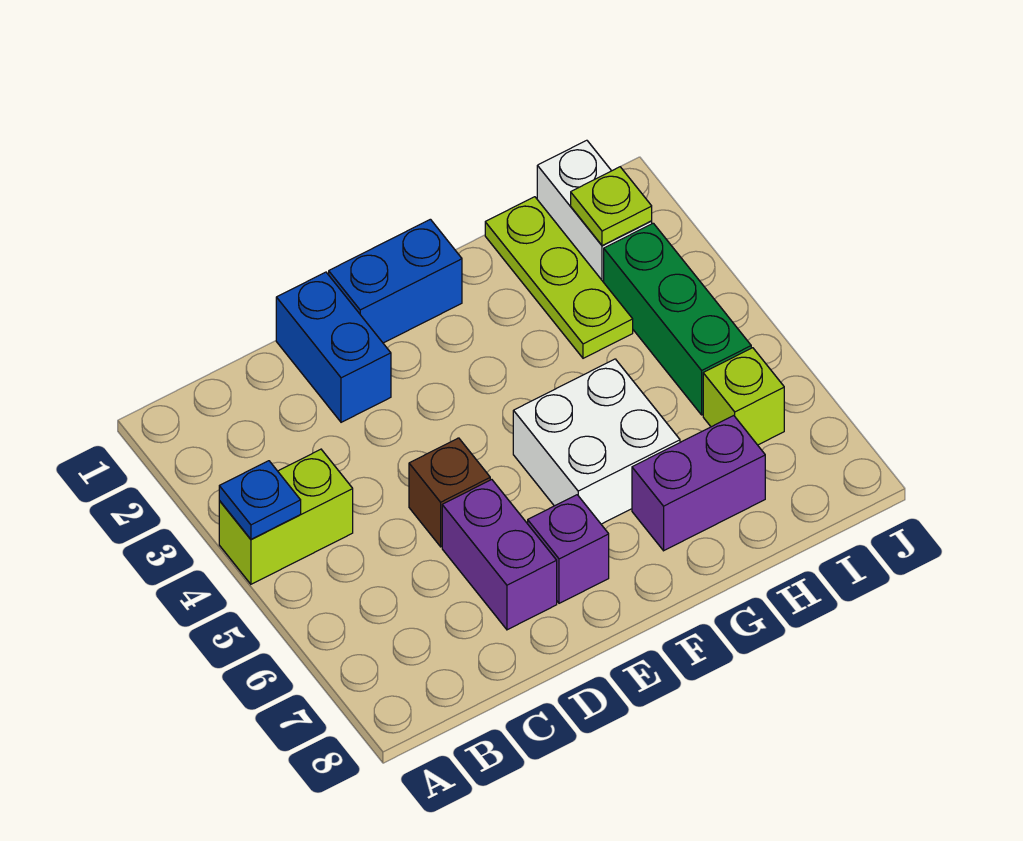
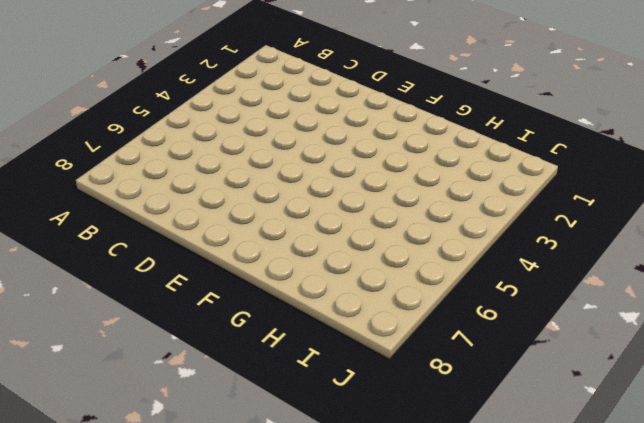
none -> lime brick A4:B4 level 1
none -> blue brick D1:D2 level 1
none -> brown brick D5 level 1

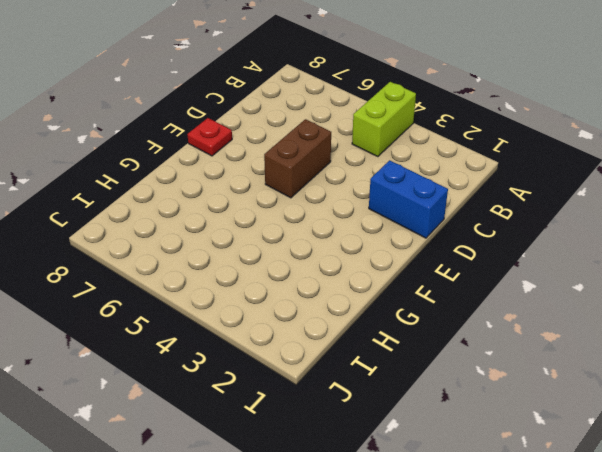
brown brick D5:E5 level 1 -> brown brick D5 level 1
red plate E8 level 1 -> none
none -> purple brick D6:D7 level 1
none -> blue brick E1:F1 level 1
none -> purple brick E7 level 1

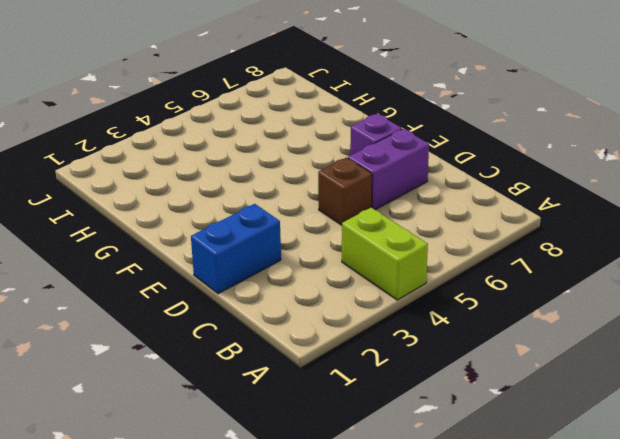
none -> blue brick E1:F1 level 1
none -> white brick F5:G6 level 1
none -> purple brick G7:H7 level 1

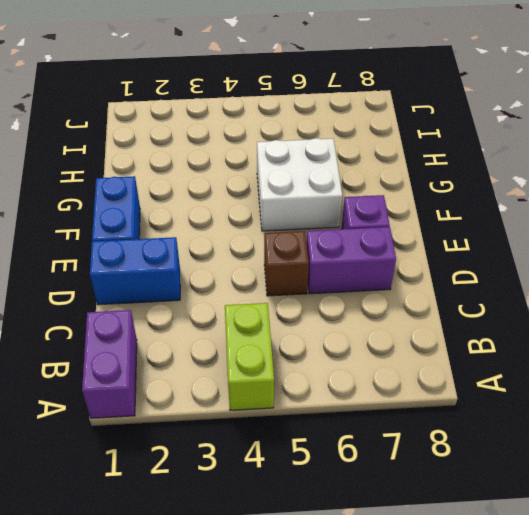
purple brick A1:B1 level 1 -> purple brick G7:H7 level 1
none -> lime plate H1:H3 level 1
none -> white brick I1:I2 level 1
none -> green brick I3:I5 level 1

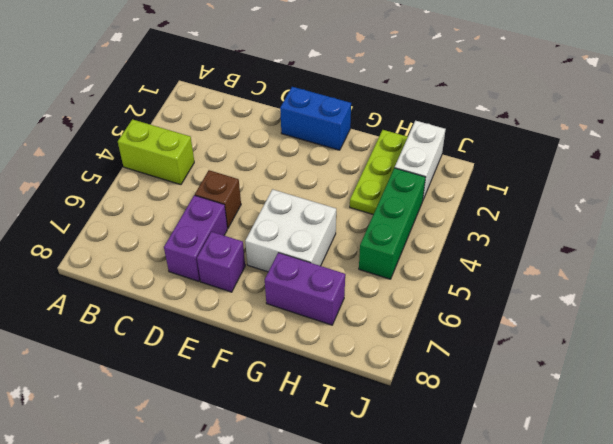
none -> blue brick D1:D2 level 1
none -> lime brick I6 level 1
none -> blue plate A4 level 2

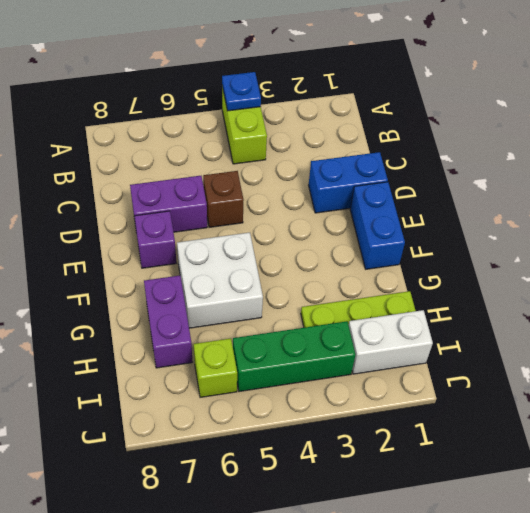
none -> lime plate I2 level 2

